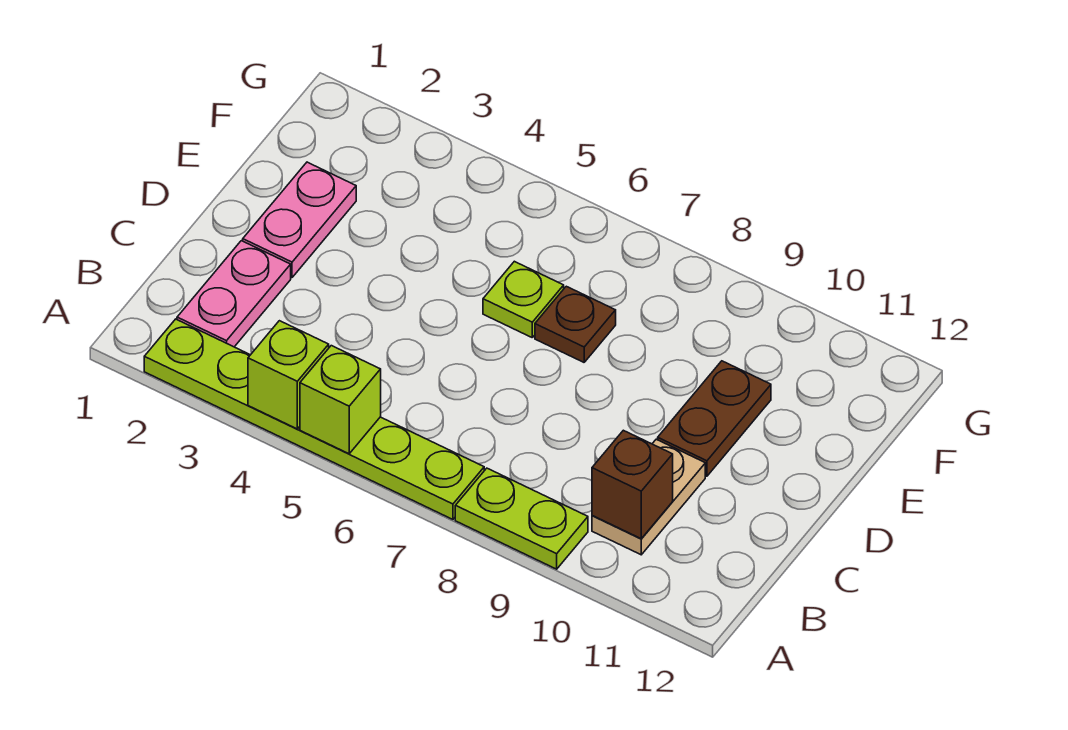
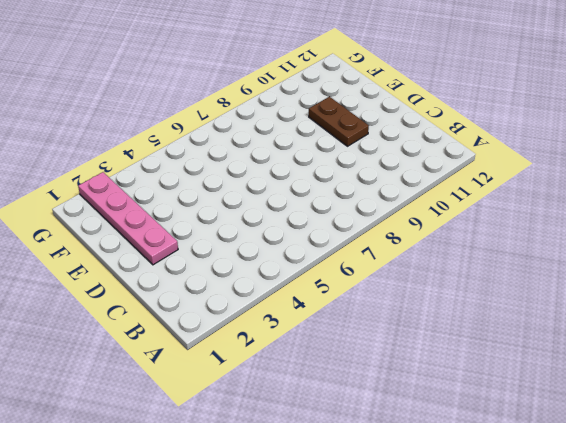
pink plate D2:G2 level 1 -> pink plate D2:E2 level 1
none -> lime plate A2:A7 level 1
none -> lime plate A8:A9 level 1

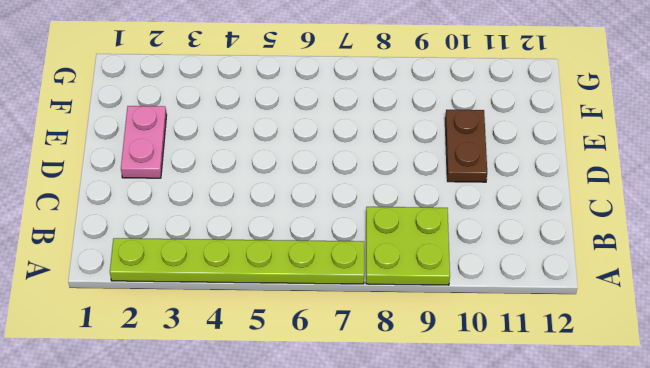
lime plate A8:B9 level 1 -> lime plate A8:A9 level 1
none -> pink plate B2:C2 level 1
none -> tan plate B10:C10 level 1

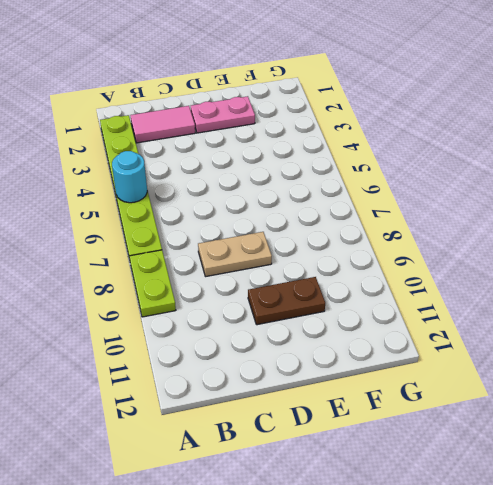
cyan round brick A5 level 2 -> lime brick A5 level 2
pink tile B2:C2 level 1 -> pink plate B2:C2 level 1
tan plate C8:D8 level 1 -> tan plate B10:C10 level 1
none -> lime plate E6 level 1
none -> brown plate E7 level 1

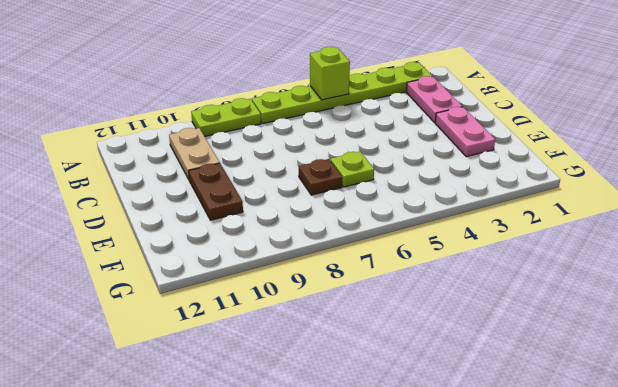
none -> lime brick A4 level 2
none -> brown brick B10 level 2

